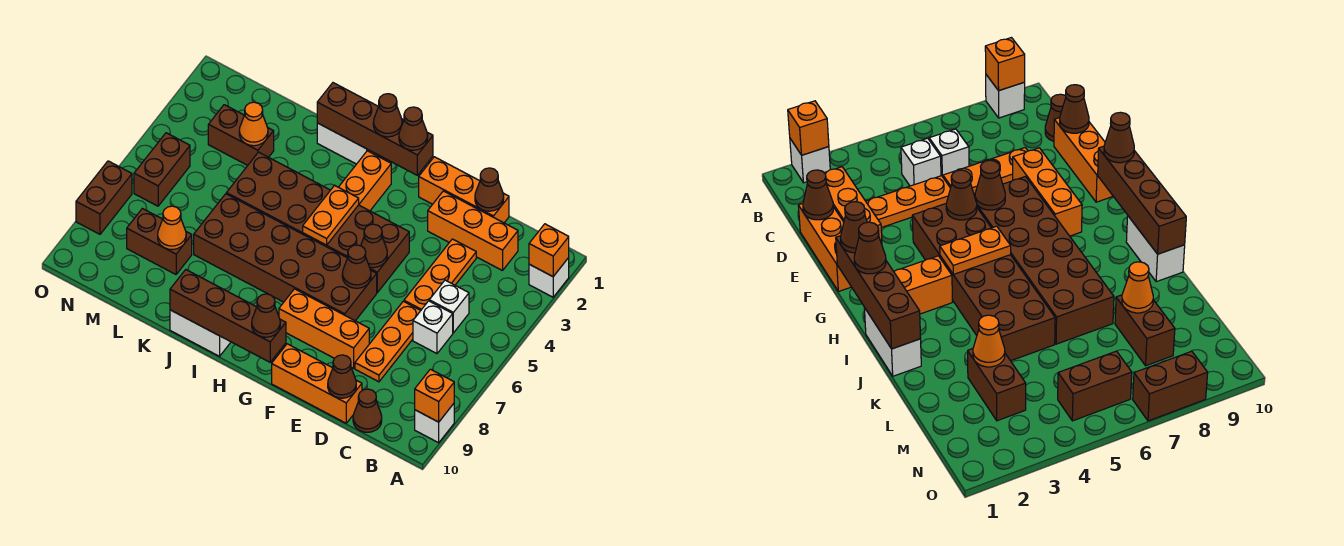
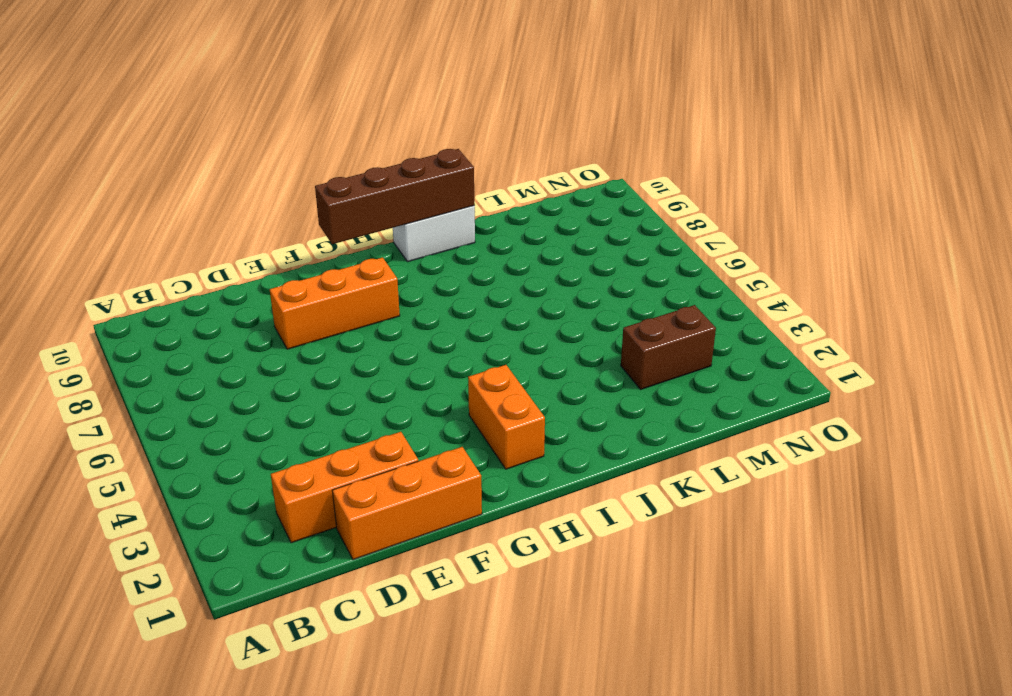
none -> white brick A2 level 1
none -> white brick A9 level 1
none -> white brick C5 level 1
none -> white brick C6 level 1

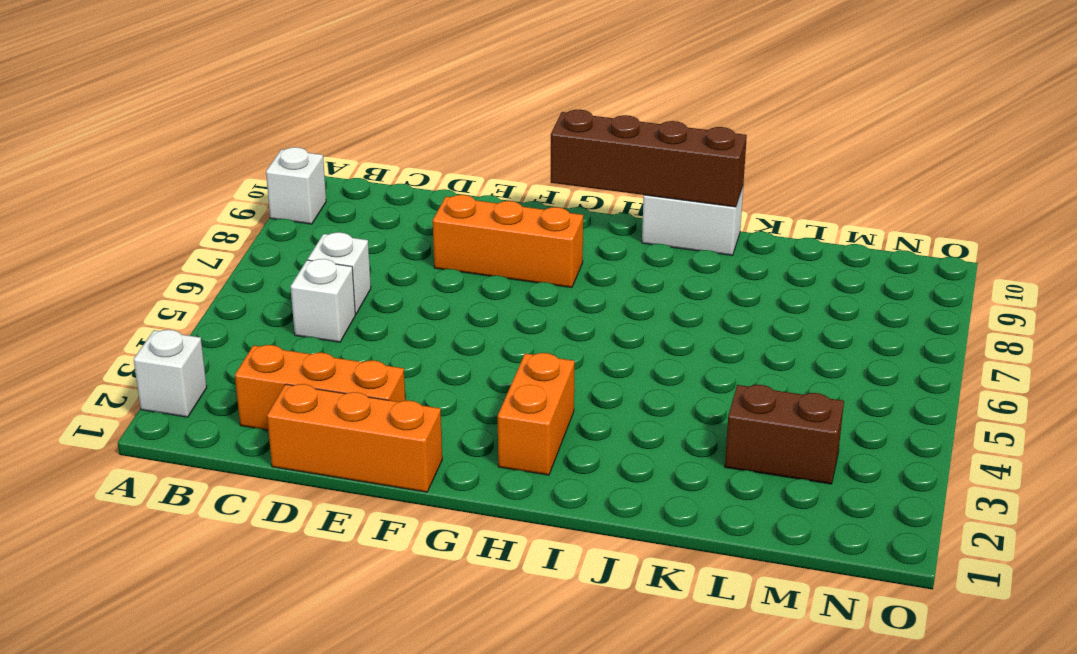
none -> brown cone C10 level 1
none -> orange plate D3:D5 level 1
none -> orange plate D6:D8 level 1
none -> orange brick D10:F10 level 1

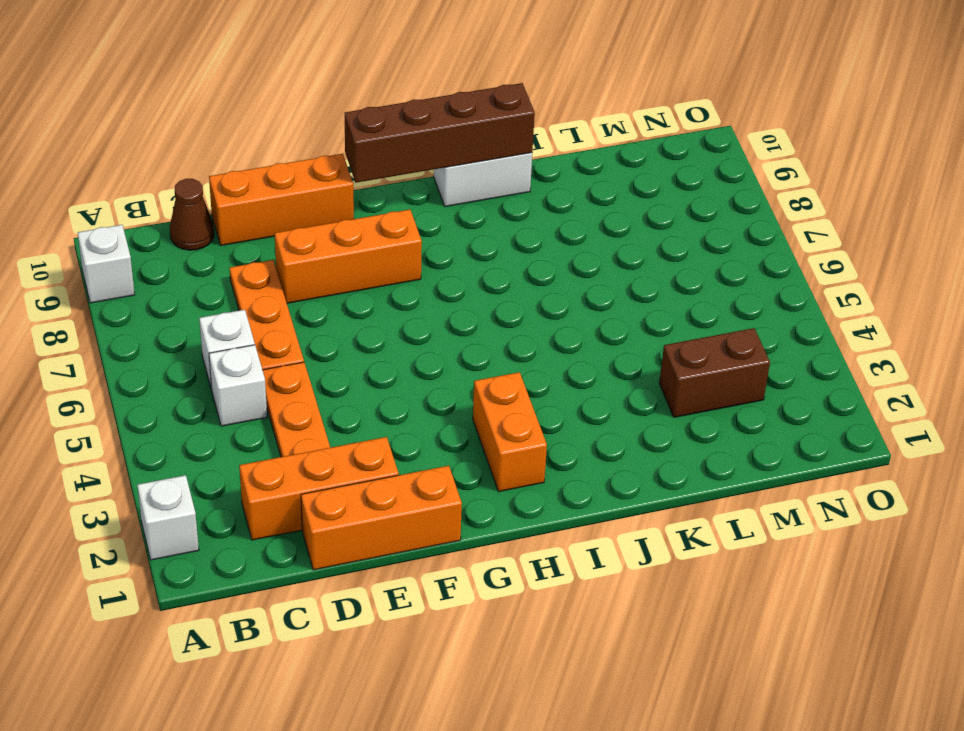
none -> brown brick F4:K5 level 1
none -> brown brick F6:K7 level 1
none -> white brick I1:J1 level 1
none -> brown brick L8:M8 level 1

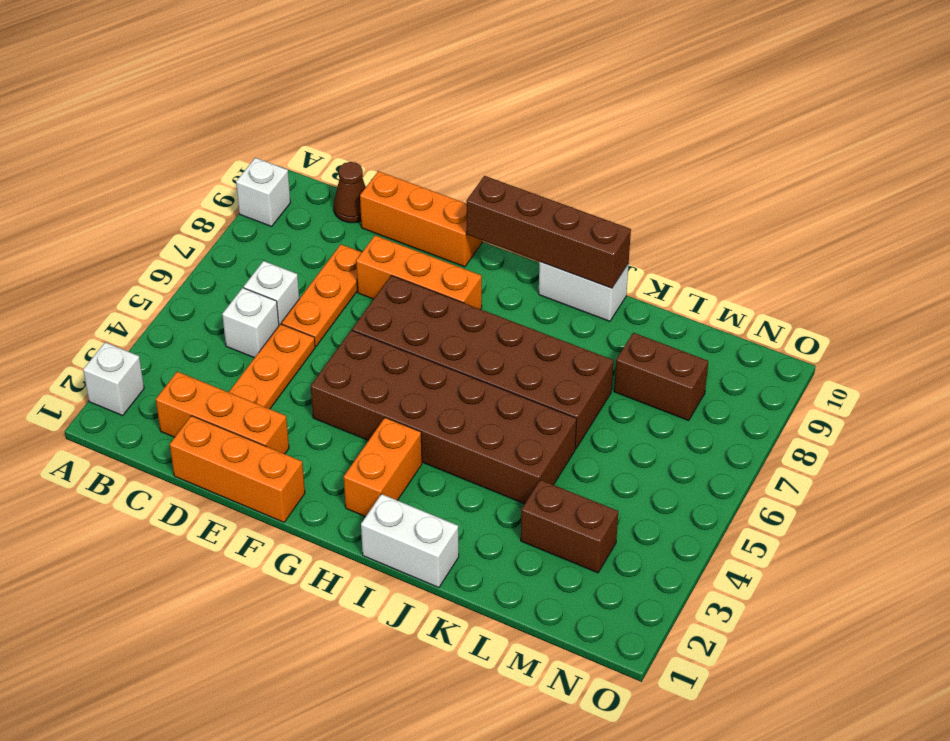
none -> brown brick N5:N6 level 1
none -> brown brick O7:O8 level 1
none -> orange brick A2 level 2
none -> orange brick A9 level 2

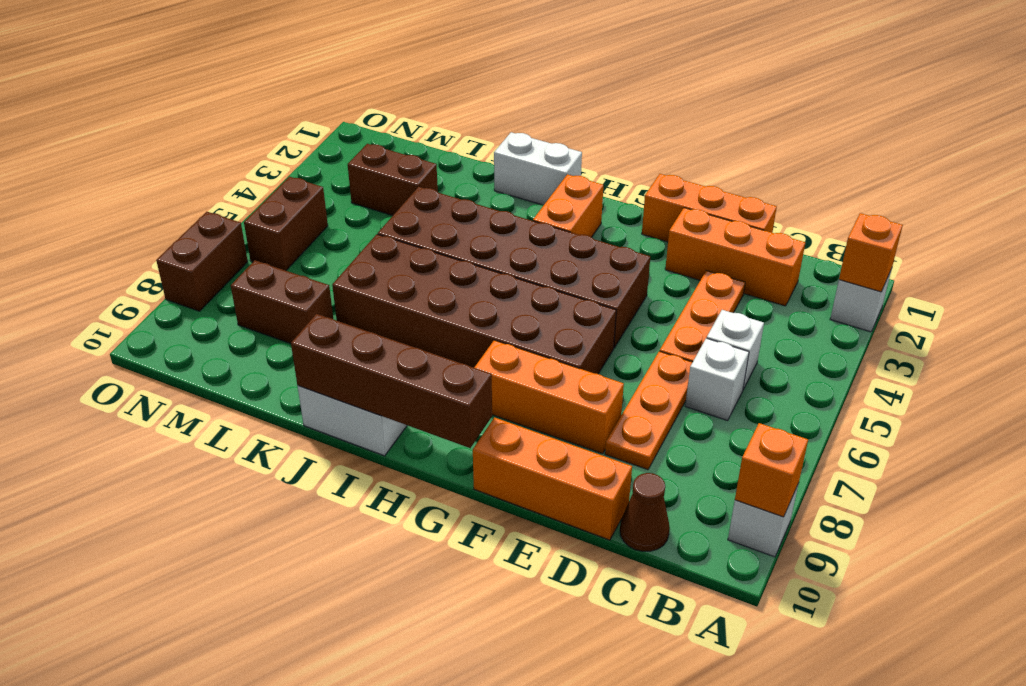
none -> brown cone D1 level 2
none -> brown cone D10 level 2
none -> brown cone F5 level 2
none -> brown cone F6 level 2

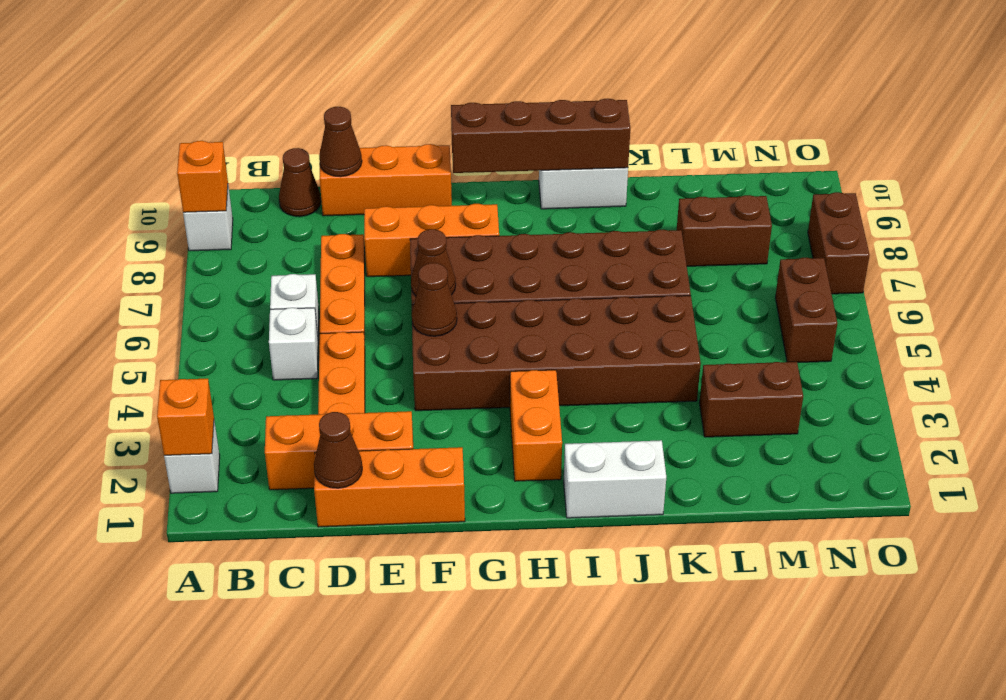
none -> brown brick G1:J1 level 2
none -> orange plate H4:H5 level 2
none -> orange cone L3 level 2
none -> orange cone L8 level 2

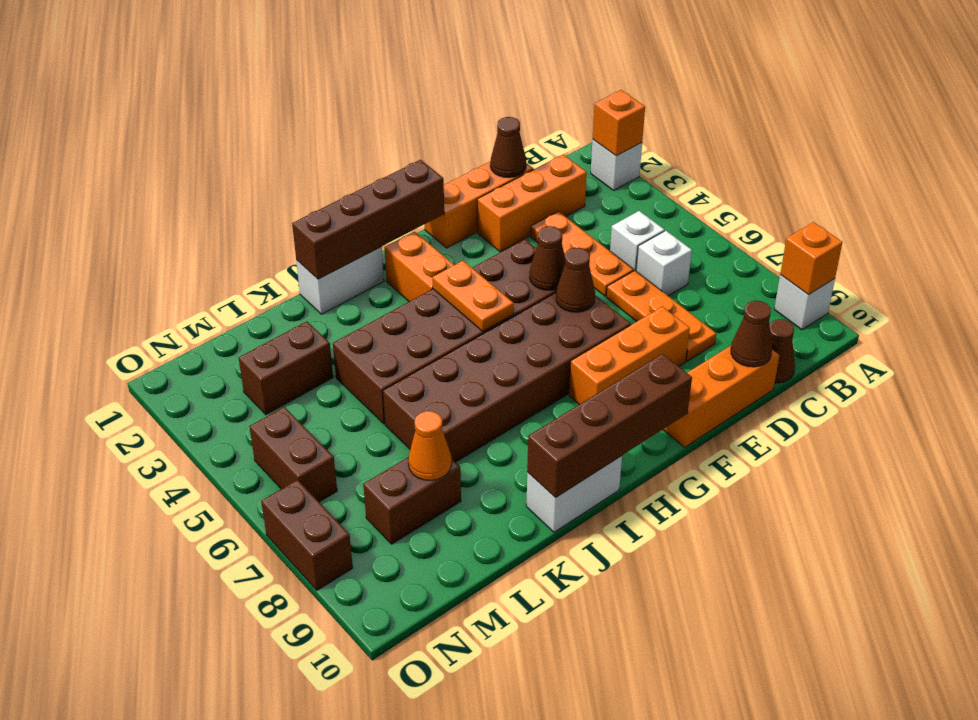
none -> orange cone L3 level 2
none -> brown cone G1 level 3
none -> brown cone G10 level 3
none -> brown cone H1 level 3

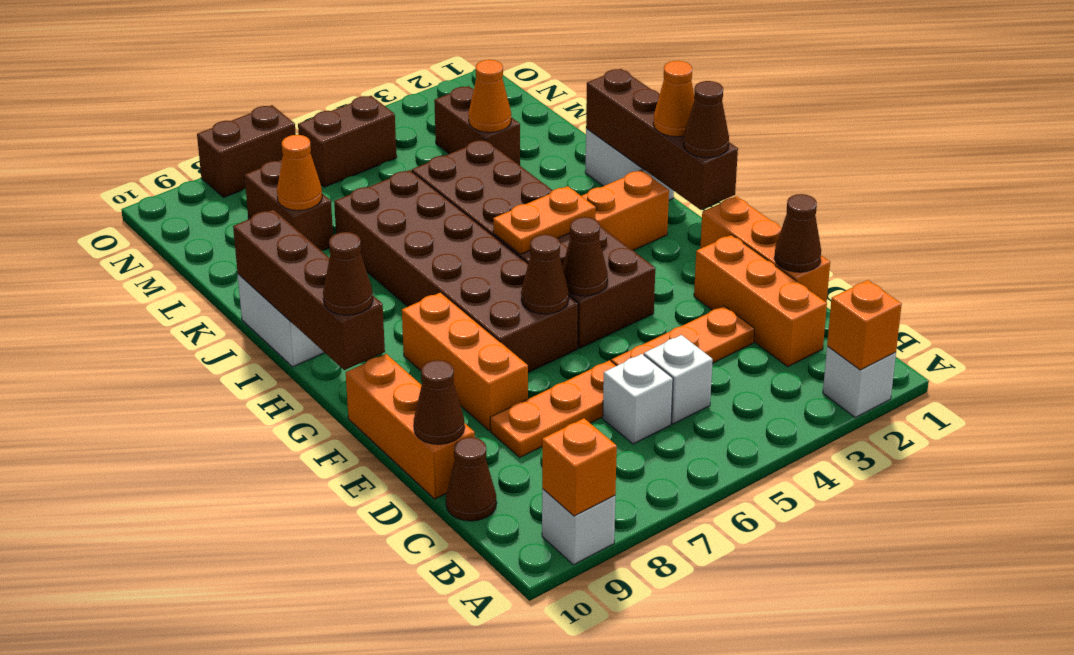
orange cone H1 level 3 -> brown cone H1 level 3

